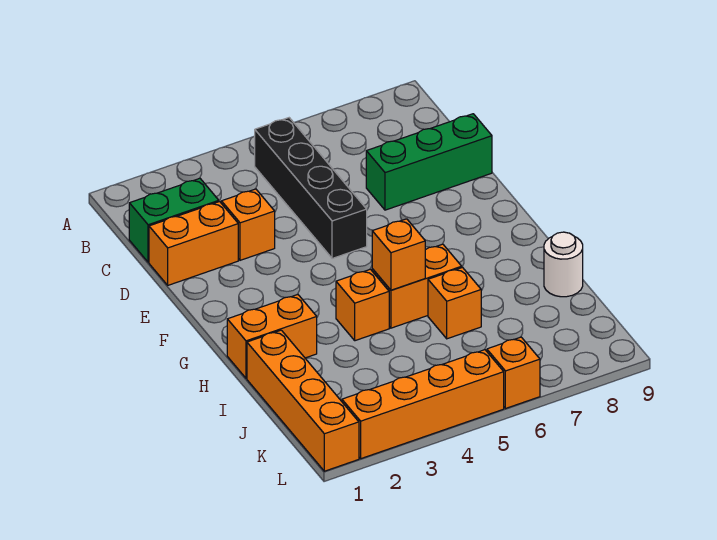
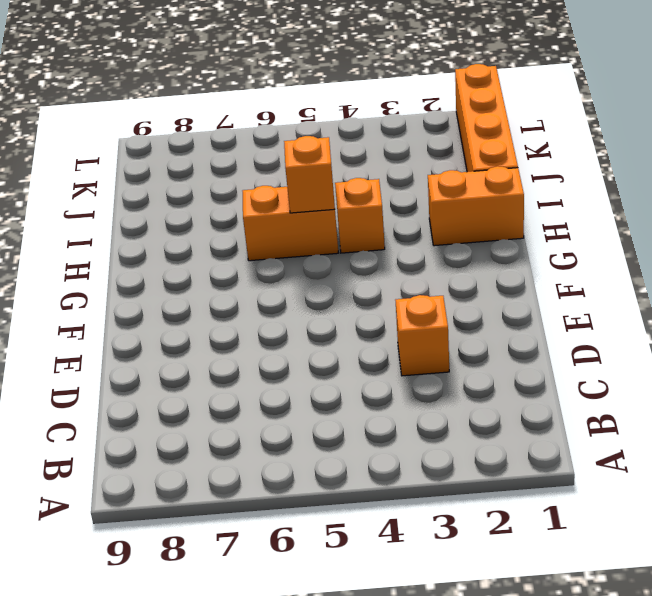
none -> black brick B5:E5 level 1
none -> green brick C1:C2 level 1
none -> orange brick D1:D2 level 1

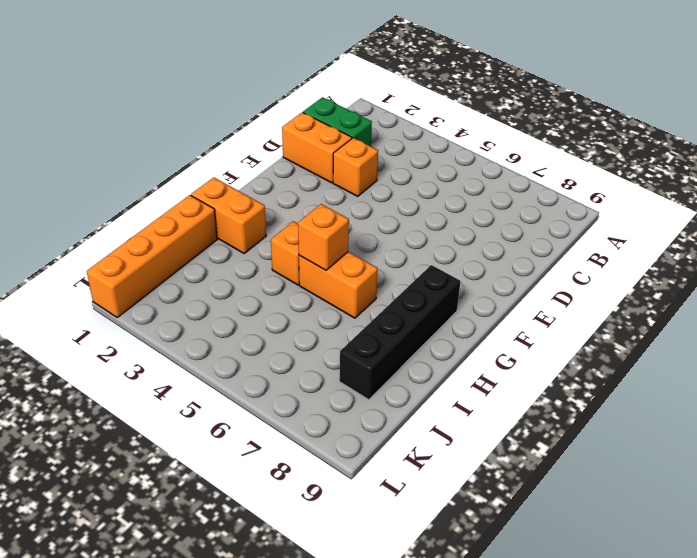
black brick G8:J8 level 1 -> black brick B5:E5 level 1
none -> green brick D7:D9 level 1
none -> orange brick I6 level 1
none -> white round brick I9 level 1

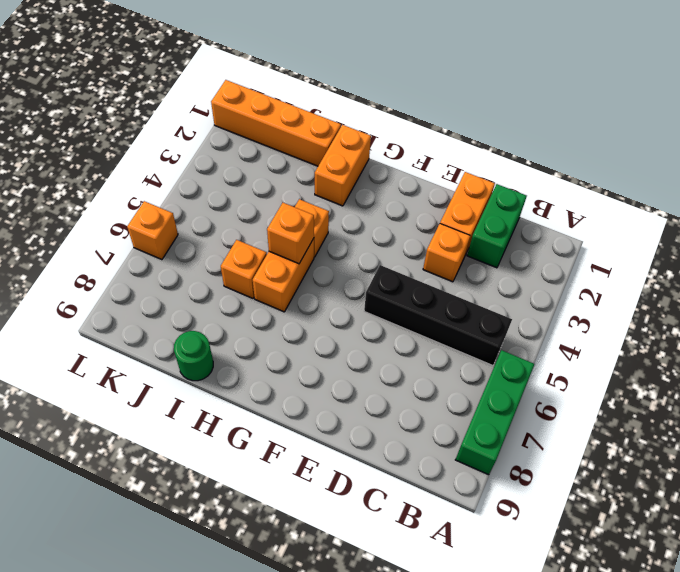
green brick A6:A8 level 1 -> green brick D7:D9 level 1
green round brick I9 level 1 -> white round brick I9 level 1
none -> orange brick L2:L5 level 1

